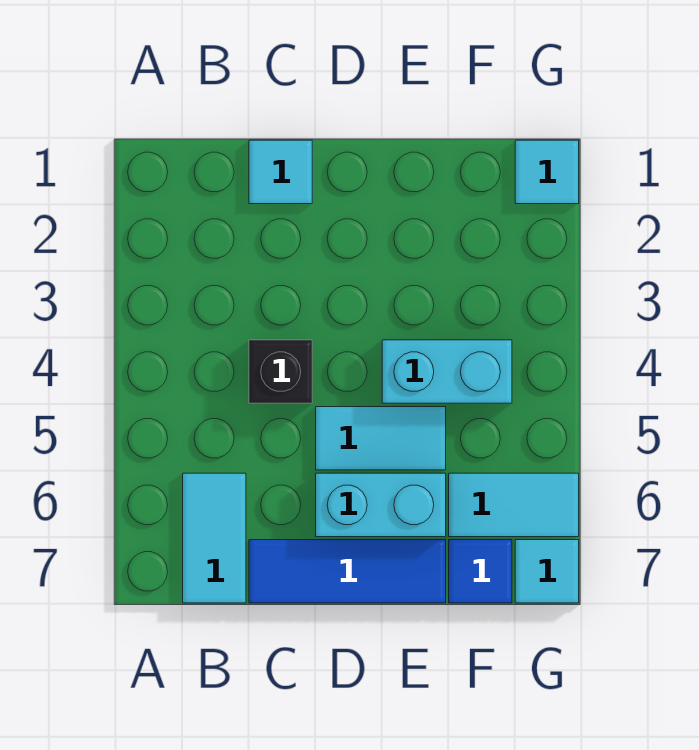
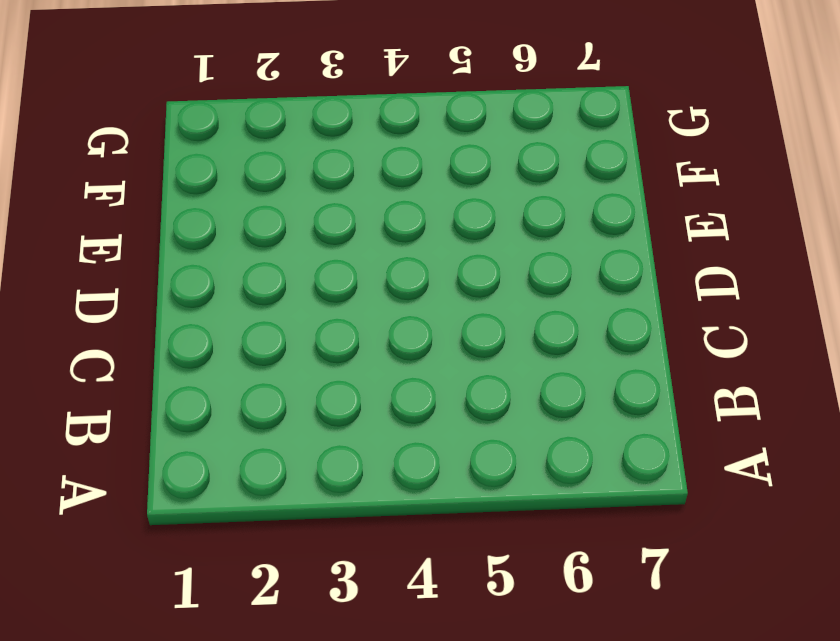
none -> cyan tile B6:B7 level 1
none -> cyan tile C1 level 1

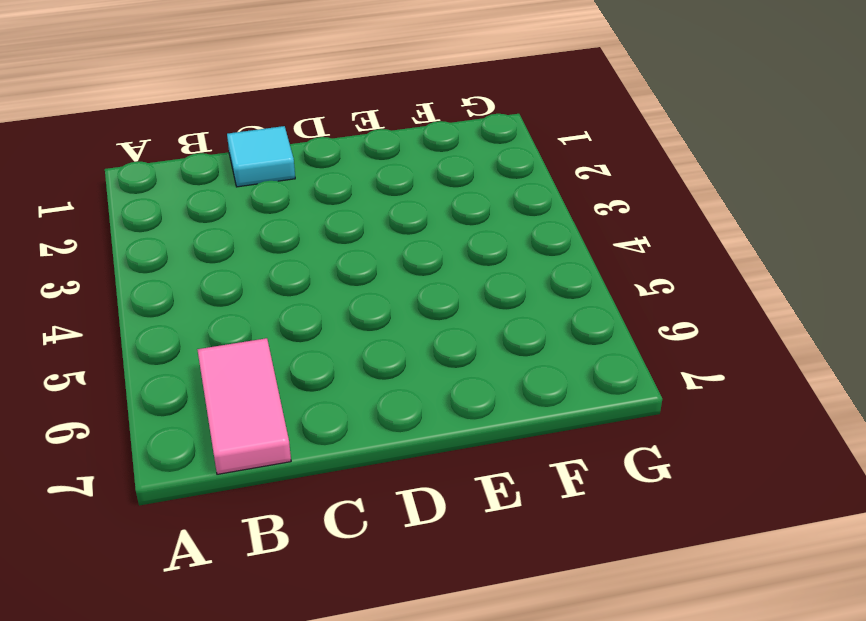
pink tile B6:B7 level 1 -> cyan tile B6:B7 level 1
none -> black brick C4 level 1
none -> blue tile C7:E7 level 1

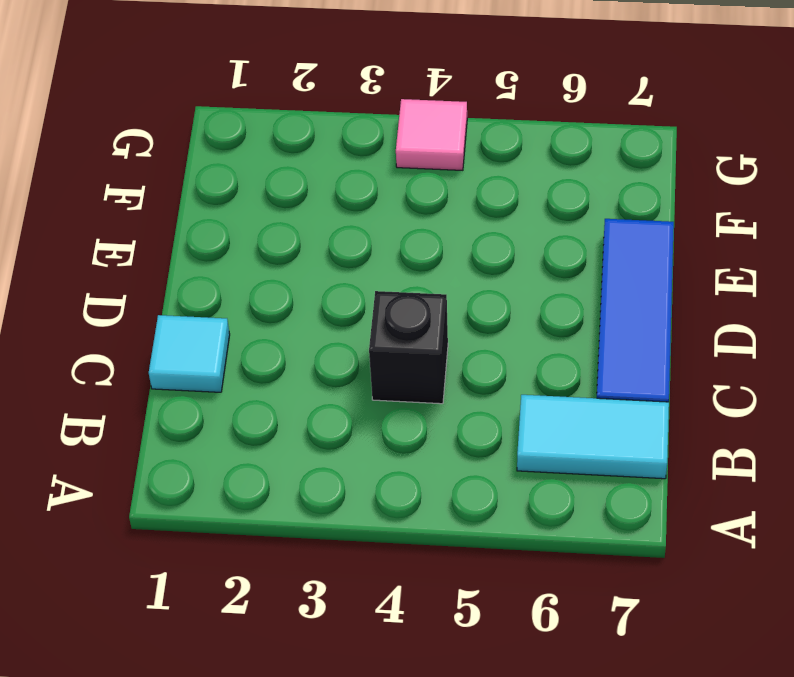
pink tile G4 level 1 -> none
none -> cyan tile D5:E5 level 1
none -> cyan brick D6:E6 level 1

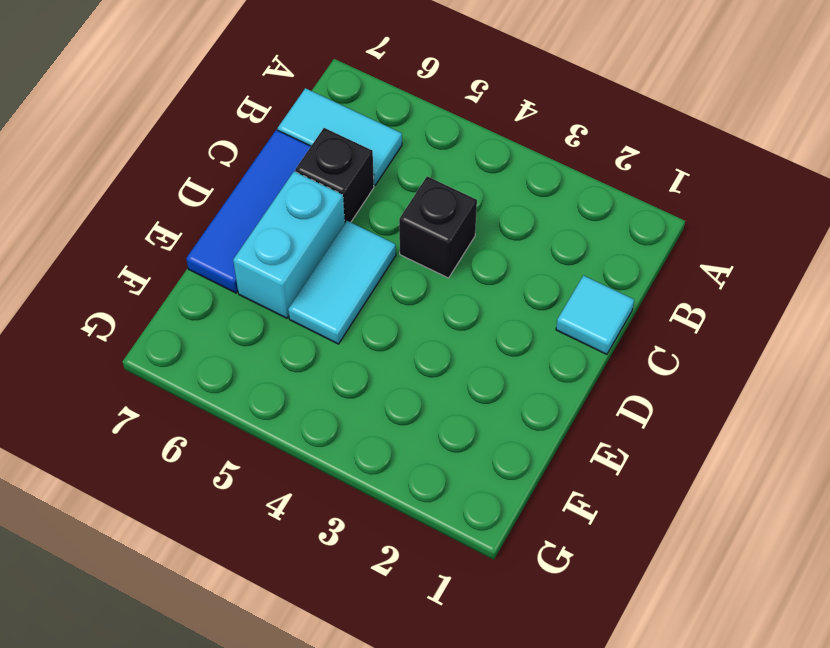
black brick C6 level 1 -> none
none -> cyan brick E4:F4 level 1
none -> cyan tile F6:G6 level 1

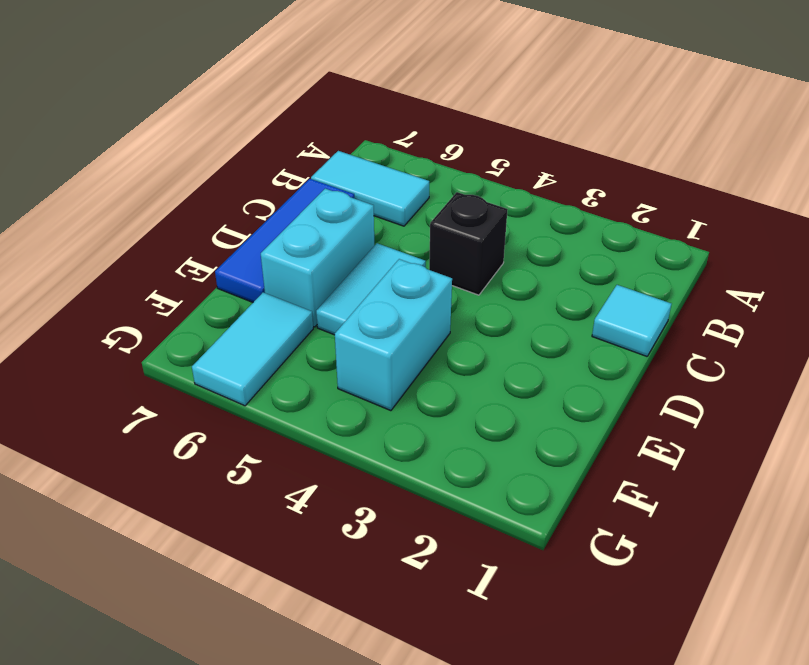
none -> blue tile F7 level 1
none -> cyan tile G1 level 1

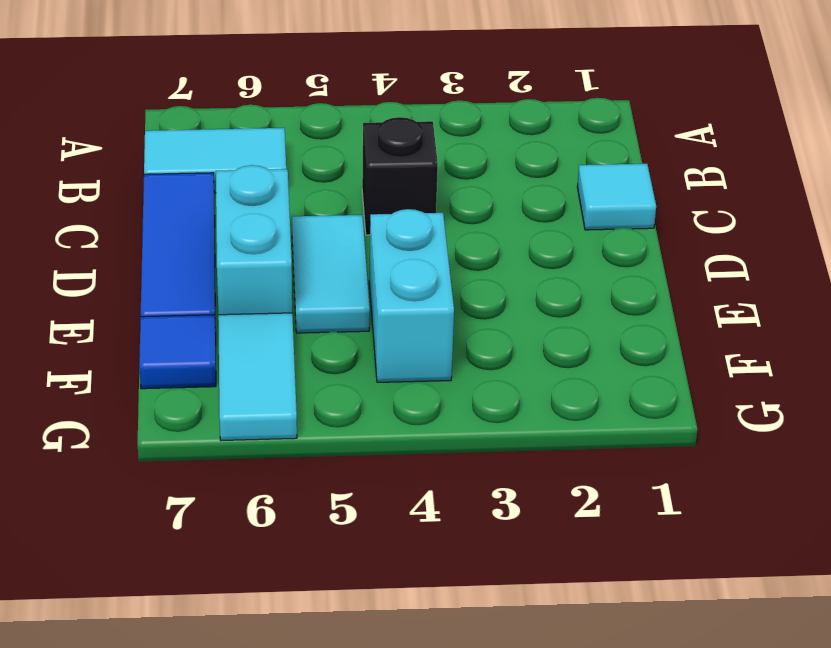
none -> cyan tile G1 level 1
none -> cyan tile G7 level 1

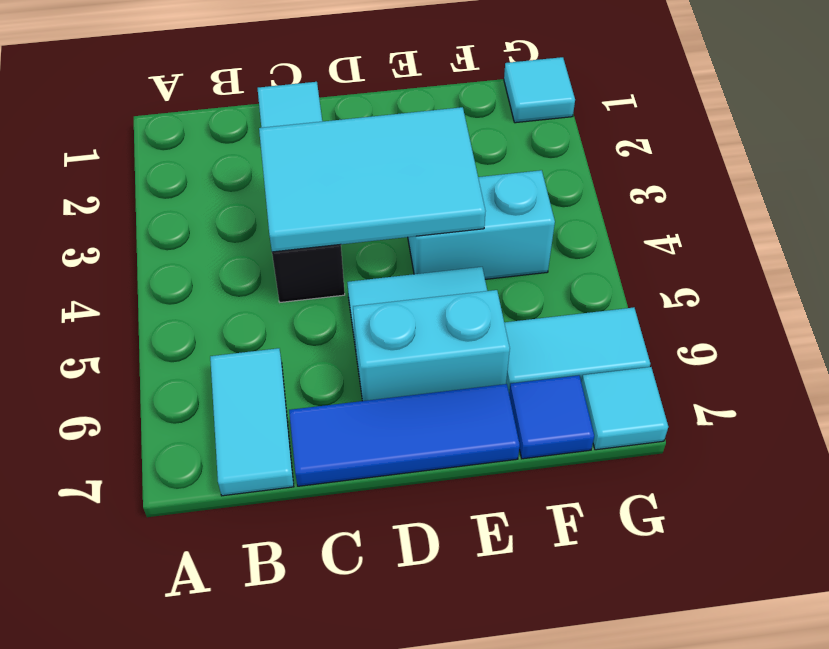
cyan tile C3:E4 level 2 -> none

